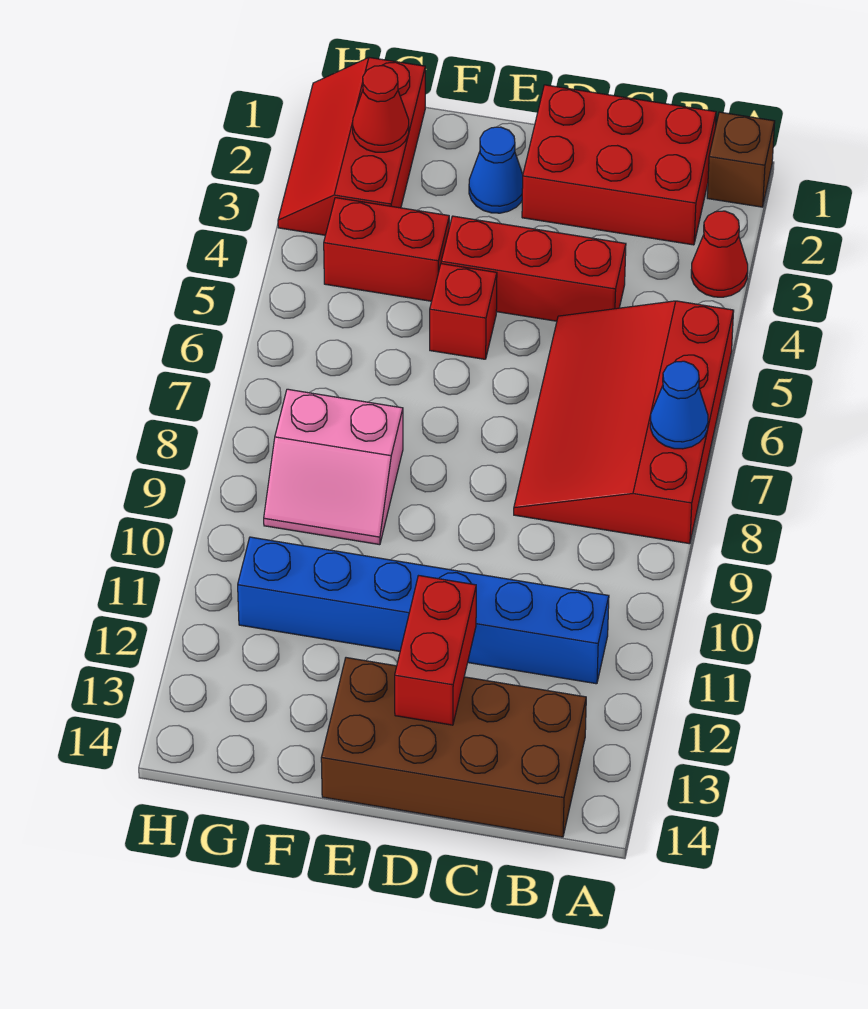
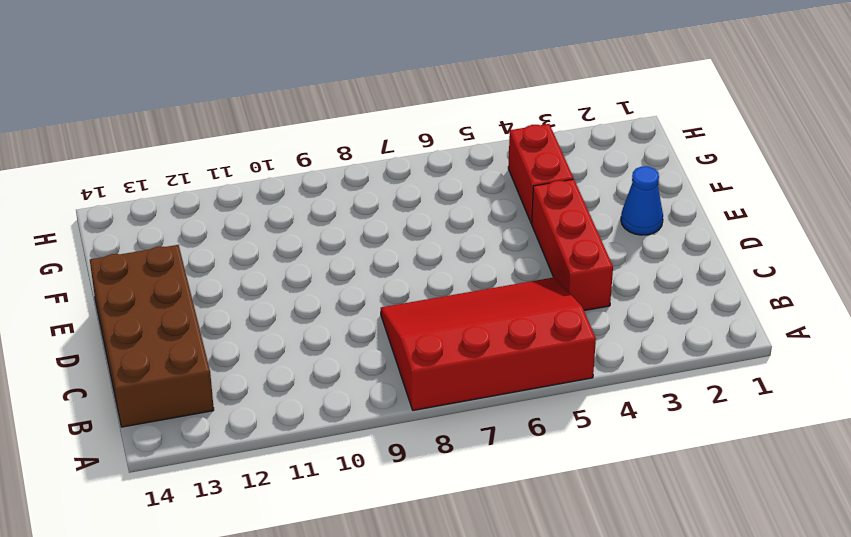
none -> brown brick A1 level 1
none -> red cone A3 level 1
none -> red brick B1:D2 level 1

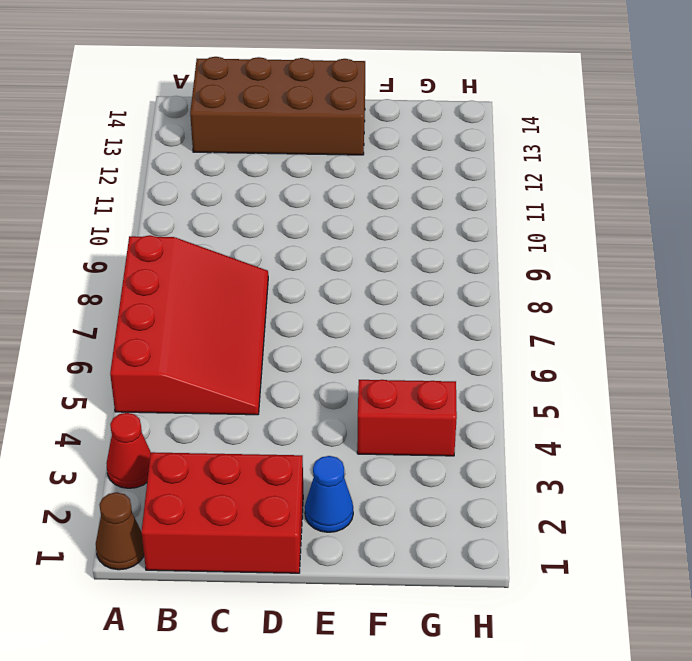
brown cone A1 level 1 -> brown brick A1 level 1
none -> blue brick B11:G11 level 1
none -> red brick C4:E4 level 1
none -> red brick E5 level 1

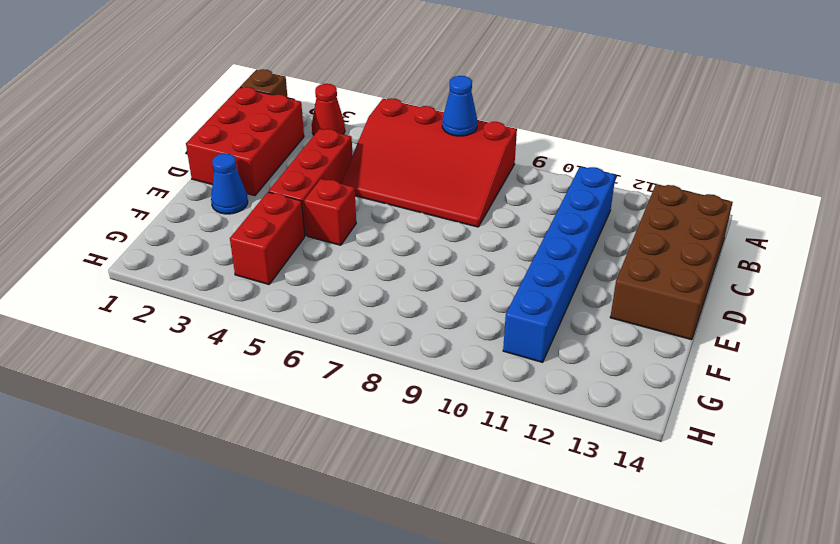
none -> pink slope F8:G9 level 1 top 8
none -> red slope G1:H3 level 1 top G
none -> red brick D12:D13 level 2

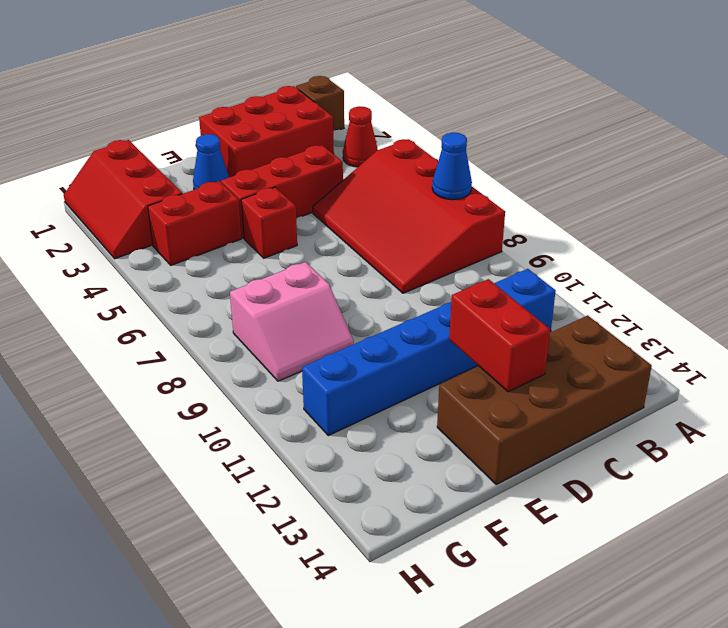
none -> red cone G2 level 2

